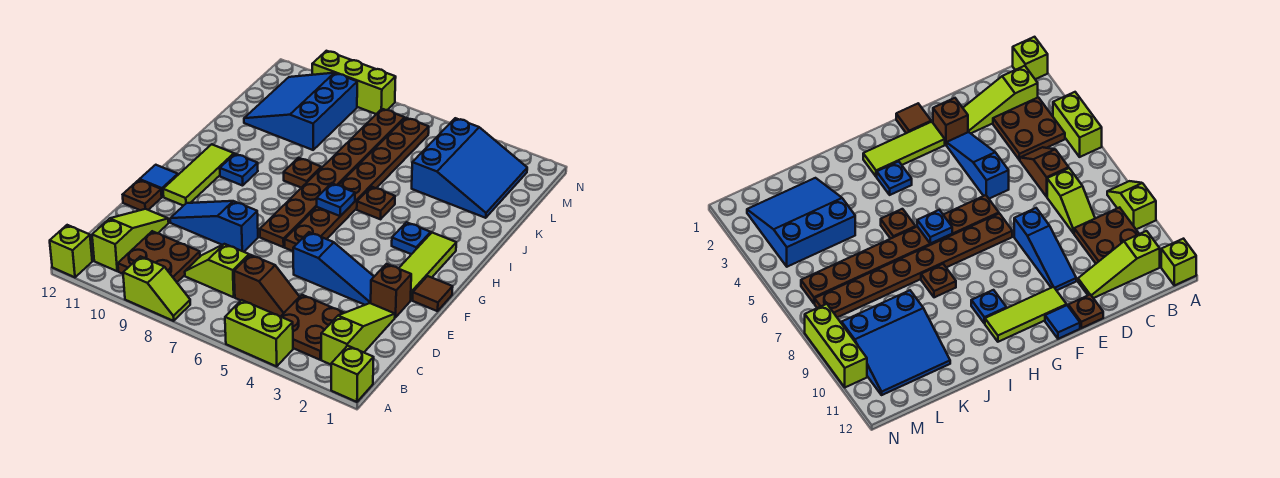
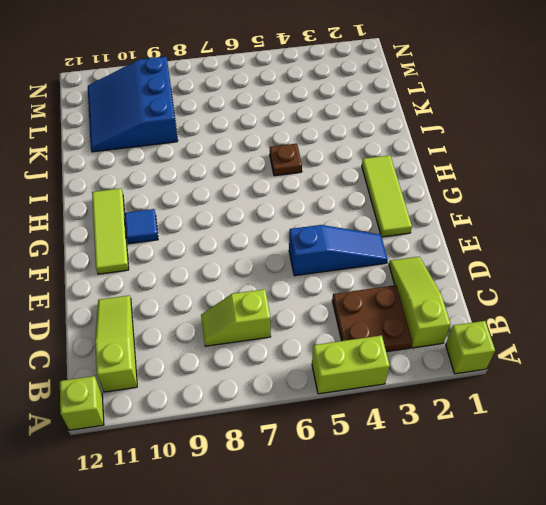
blue tile G10 level 1 -> blue tile F12 level 1
none -> lime slope A8:A9 level 1 top 9
none -> brown plate B9:C10 level 1
none -> brown slope C5:C6 level 1 top 6

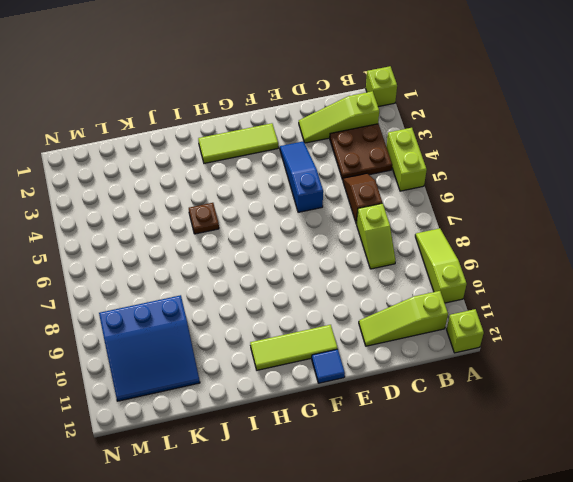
lime slope A8:A10 level 1 top 10 -> lime slope A8:A9 level 1 top 9
none -> brown plate B9:C10 level 1
none -> brown brick E2 level 1
none -> blue slope E8:E10 level 1 top 8

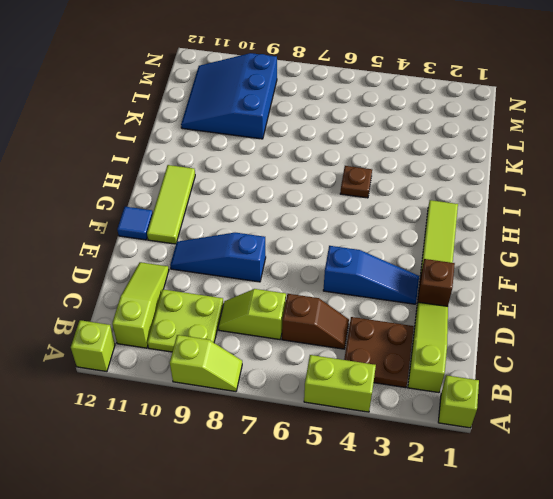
lime plate B9:C10 level 1 -> brown plate B9:C10 level 1
none -> brown plate E12 level 1
none -> brown tile F1 level 1
none -> brown plate F6:M6 level 1

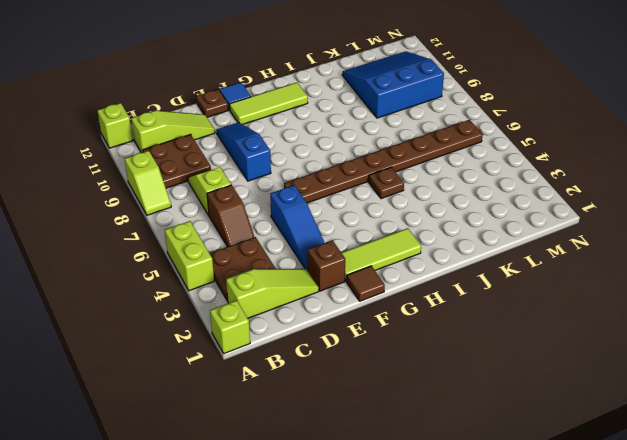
none -> brown plate F7:M7 level 1
none -> blue plate H3 level 1
none -> blue plate H10 level 1

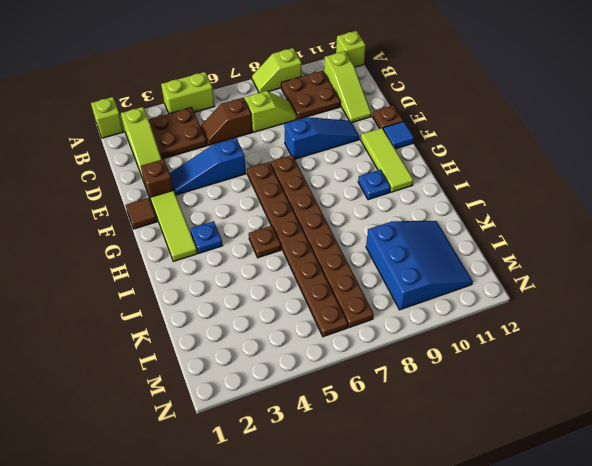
none -> brown plate I8 level 1
none -> blue slope K2:M4 level 1 top 4
none -> lime brick N8:N10 level 1

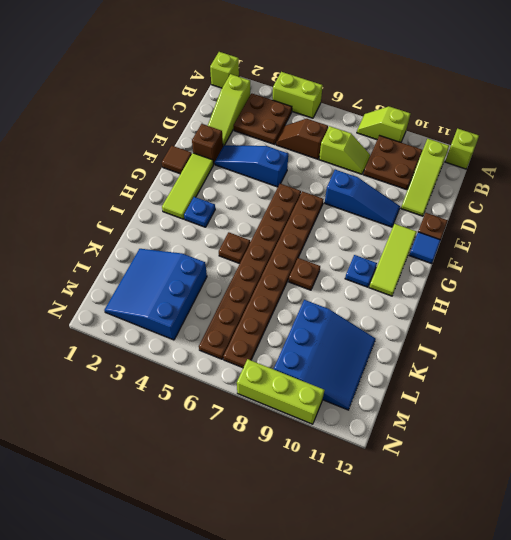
none -> blue plate H6 level 2

